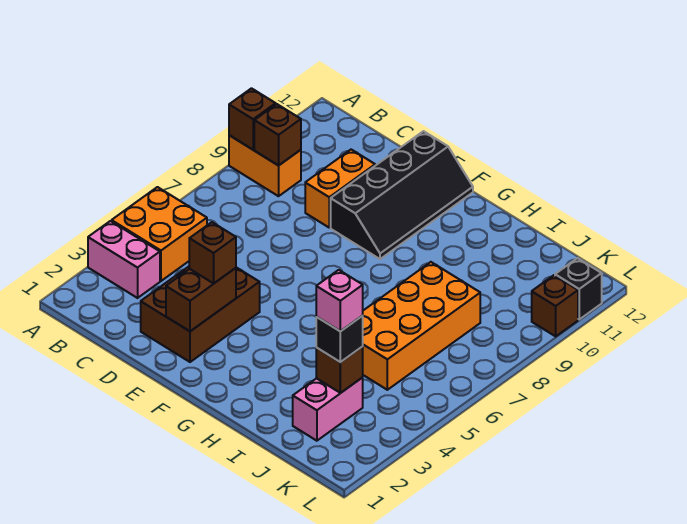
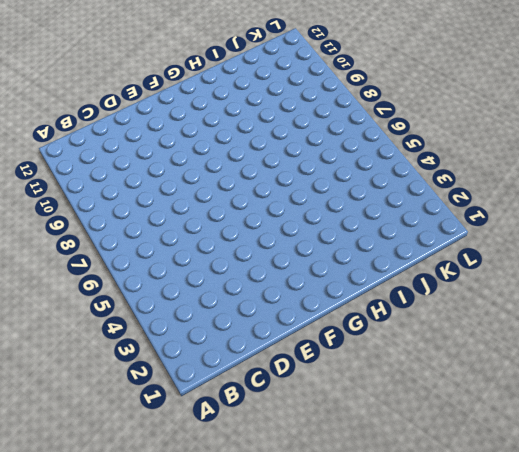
none -> pink brick A3:B3 level 1
none -> orange brick A4:B5 level 1
none -> orange brick A9:B9 level 1

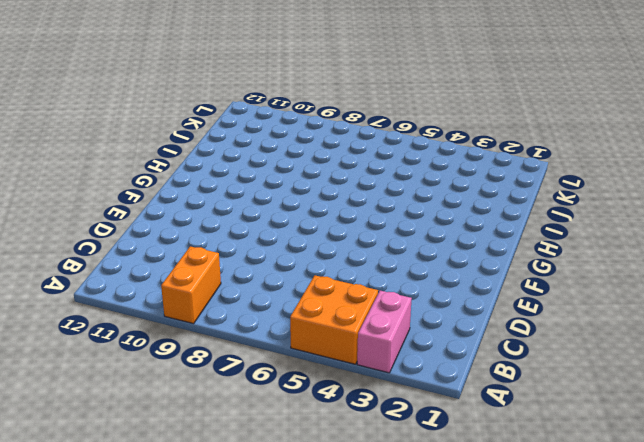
none -> brown brick D2:E4 level 1
none -> orange brick D9:D10 level 1
none -> black slope E9:F12 level 1 top E

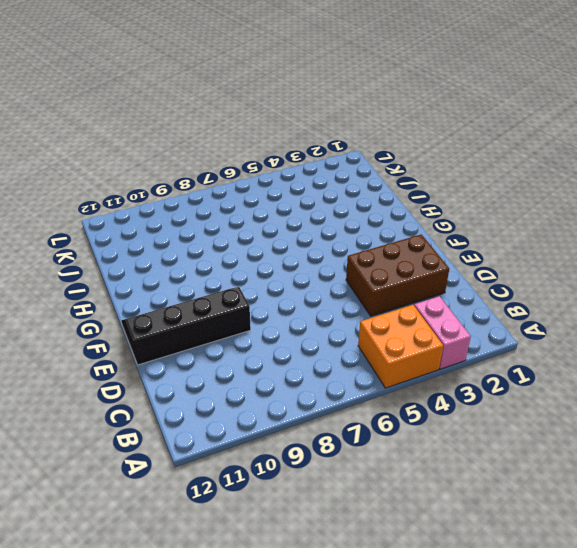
none -> orange brick A9:B9 level 1
none -> orange brick D9:D10 level 1
none -> orange brick I5:J8 level 1

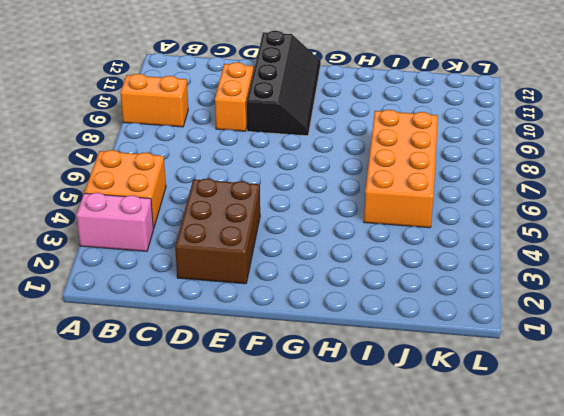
none -> pink brick J2:J3 level 1
none -> brown brick L10 level 1
none -> black brick L11 level 1

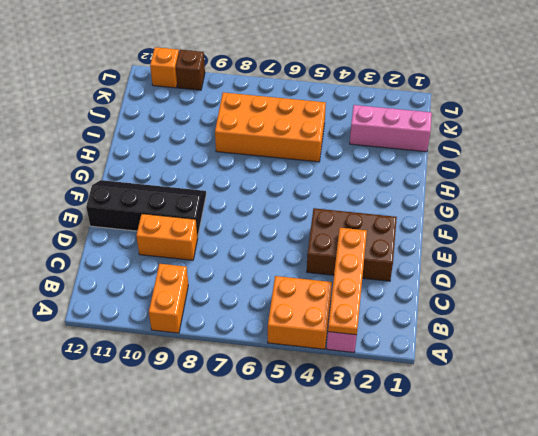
orange plate A3:D3 level 2 -> none
pink brick J1:J3 level 1 -> pink brick J2:J3 level 1
orange brick L11 level 1 -> black brick L11 level 1
none -> brown brick A9 level 2
none -> brown brick B9 level 2
none -> brown brick E2:E3 level 2

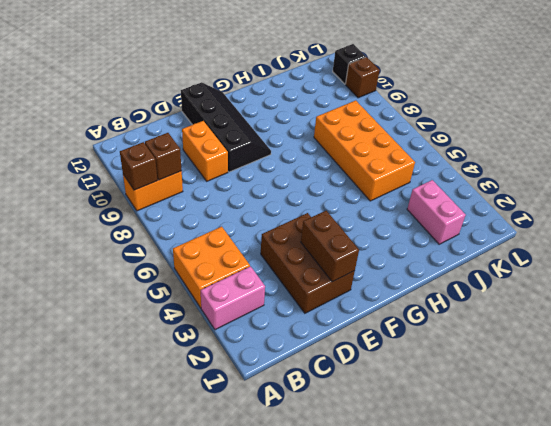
none -> brown brick J3 level 2
none -> brown brick E3 level 3
none -> black brick J3 level 3

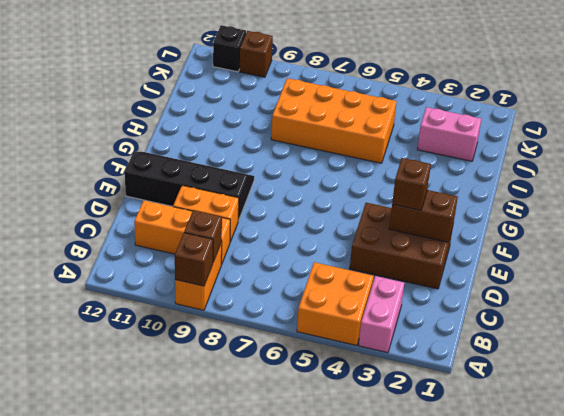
orange brick C9:C11 level 1 -> none
none -> brown brick J3 level 2
none -> black brick J3 level 3
none -> pink brick J3 level 4

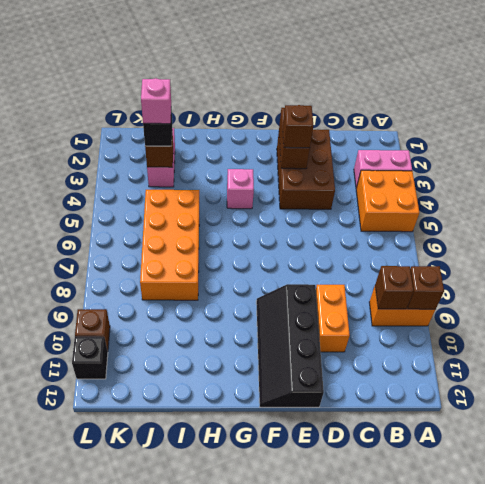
pink brick G4 level 1 -> none

